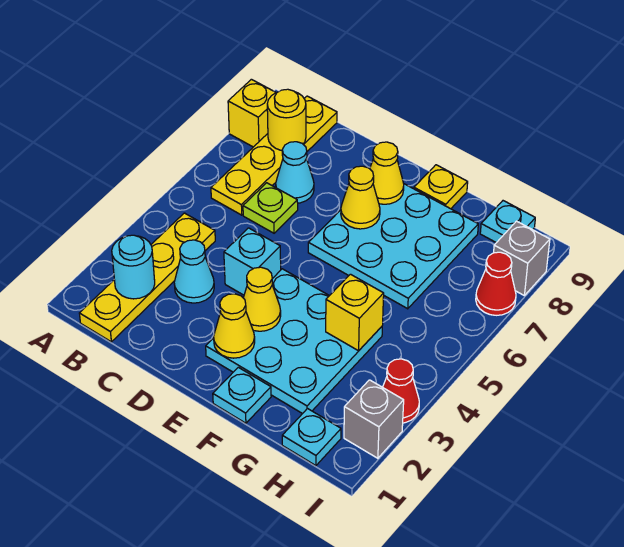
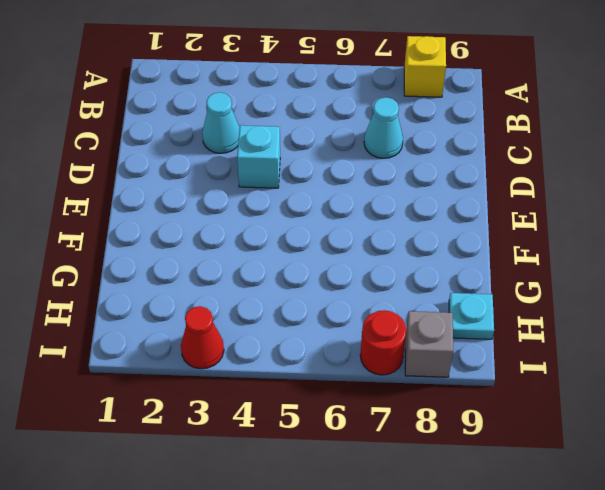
red round brick I7 level 1 -> red cone I7 level 1
none -> yellow plate B1:B4 level 1
none -> yellow plate B6:B9 level 1
none -> lime plate C6 level 1

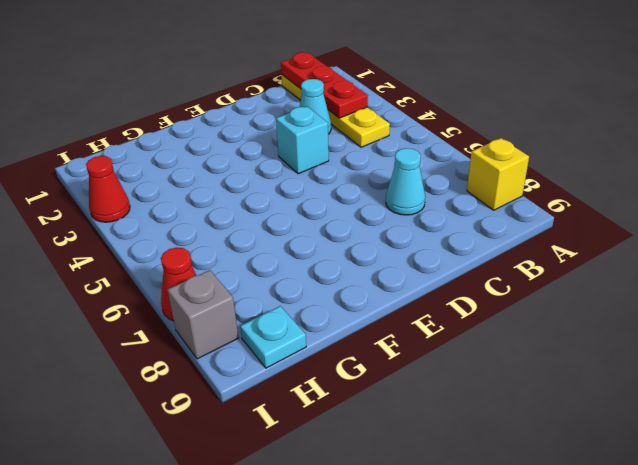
red plate B1:B3 level 2 -> cyan round brick B2 level 2
none -> yellow plate B6:B9 level 1
none -> lime plate C6 level 1
none -> cyan plate E2:G4 level 1

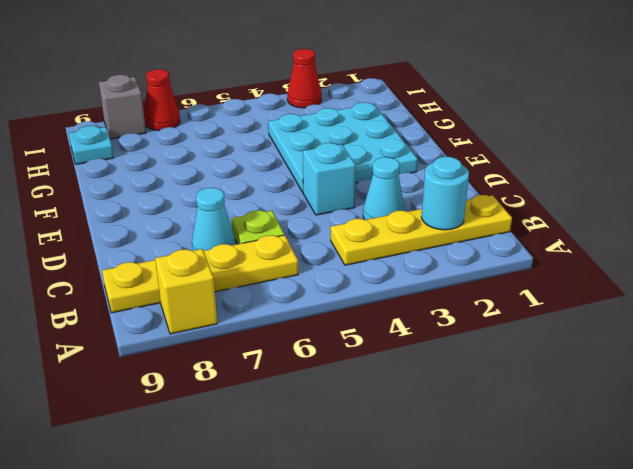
none -> cyan plate E6:G8 level 1
none -> cyan plate F1 level 1
none -> yellow plate F9 level 1

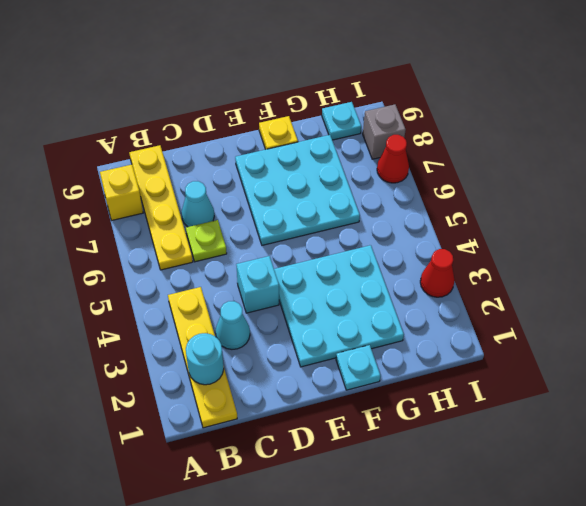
none -> cyan plate H1 level 1
none -> grey brick I2 level 1
none -> yellow round brick B8 level 2

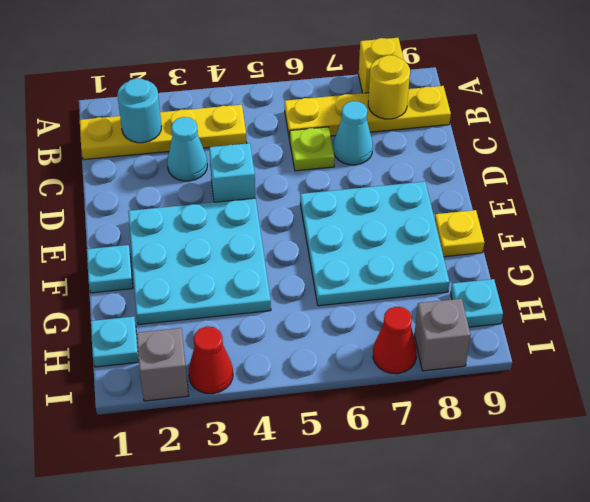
none -> yellow cone E2 level 2
none -> yellow cone E3 level 2
none -> yellow cone E7 level 2

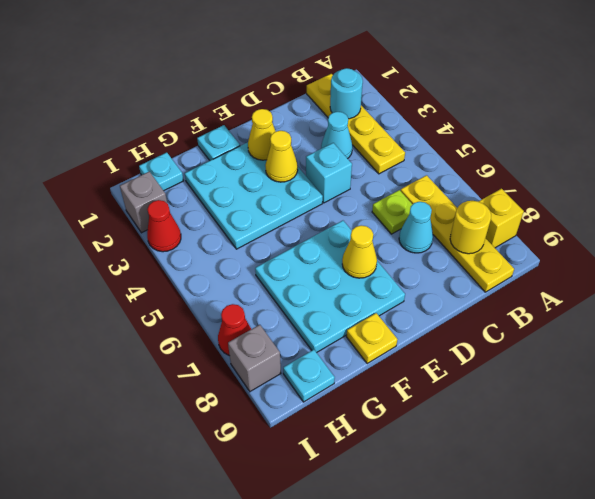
none -> yellow cone E8 level 2
none -> yellow brick G4 level 2

